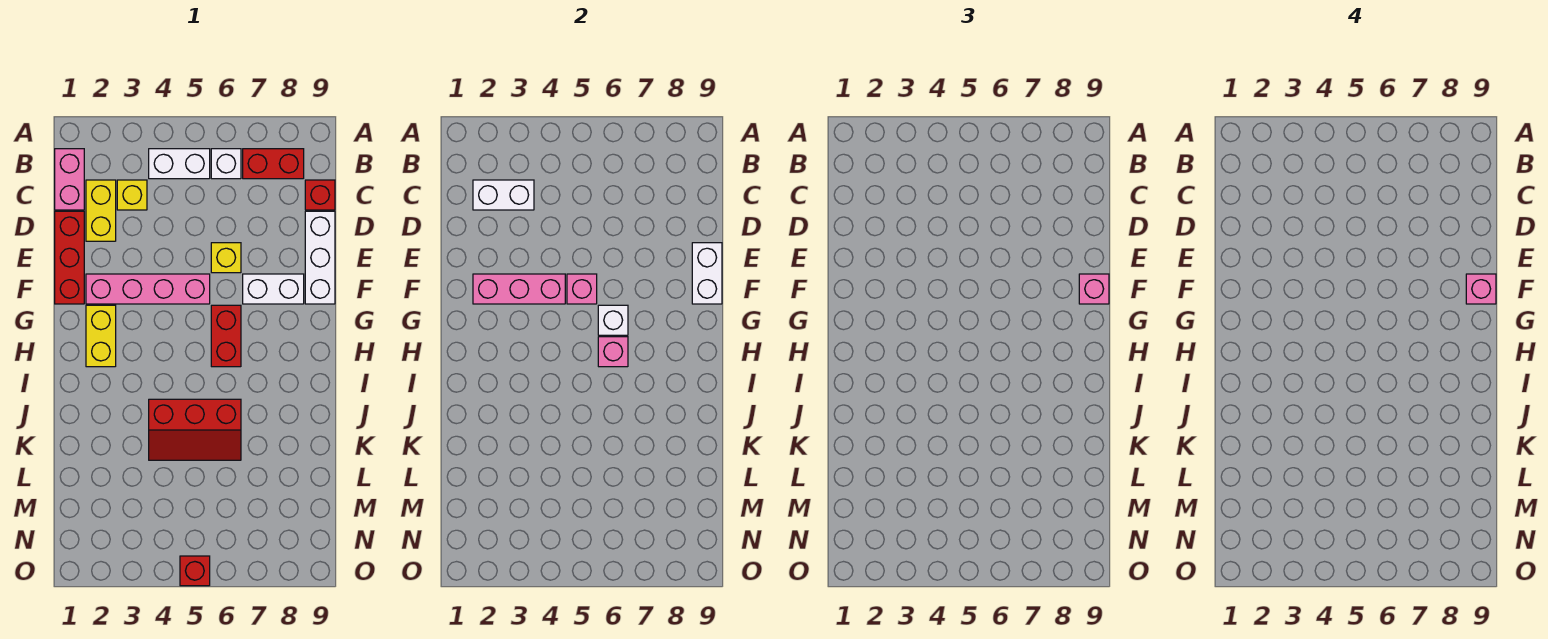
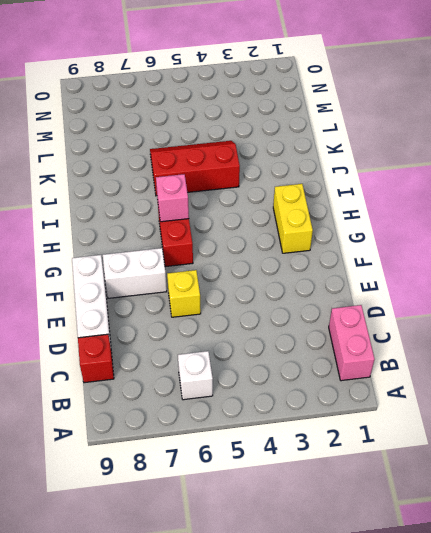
none -> white brick B4:B5 level 1
none -> red brick B7:B8 level 1
none -> yellow brick C2:D2 level 1

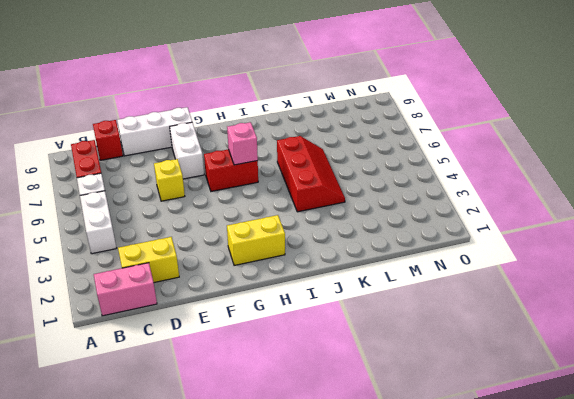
none -> yellow brick C3 level 1
none -> red brick D1:F1 level 1
none -> pink brick F2:F5 level 1

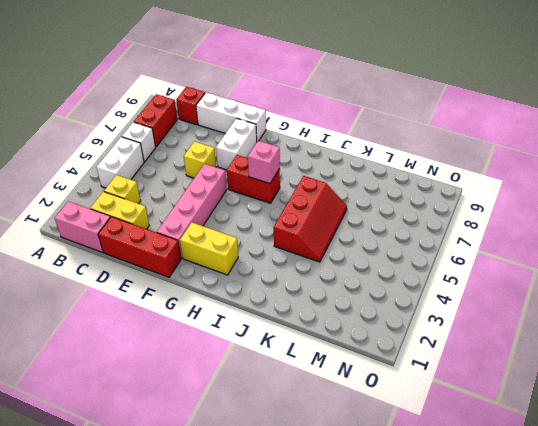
none -> red brick O5 level 1
none -> white brick C2:C3 level 2
none -> white brick E9:F9 level 2

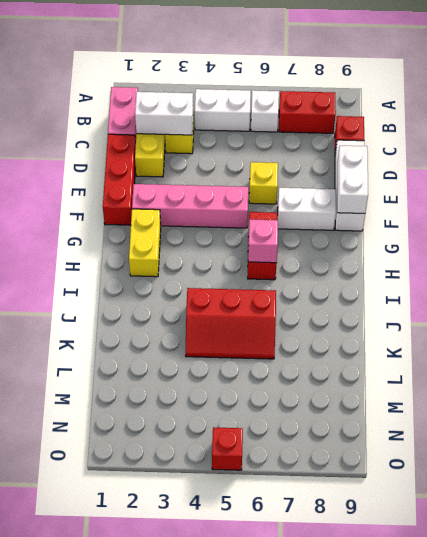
none -> pink brick F2:F4 level 2
none -> pink brick F5 level 2
none -> white brick G6 level 2

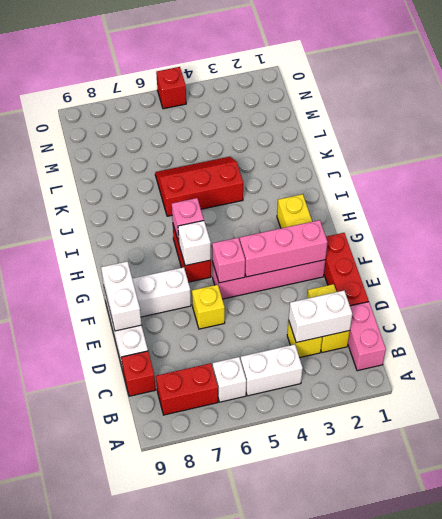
none -> pink brick F9 level 3
none -> pink brick F9 level 4

